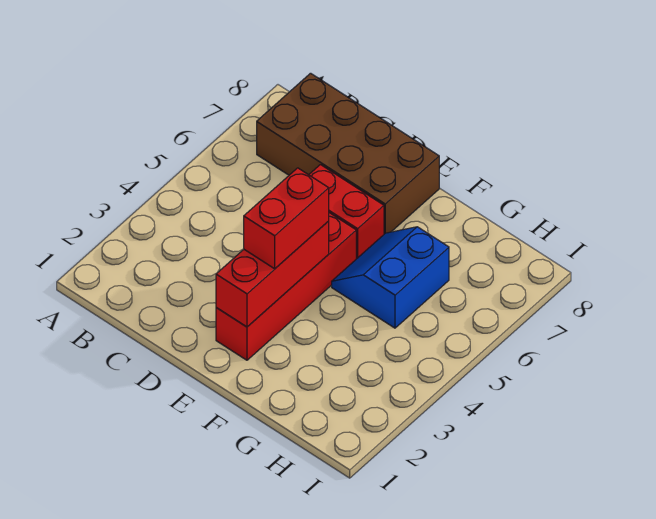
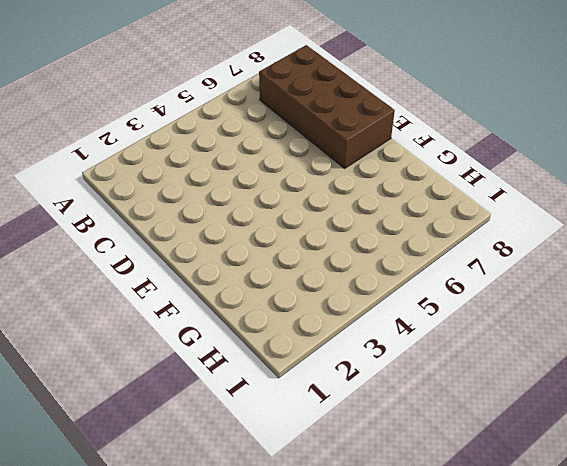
none -> red brick D6:E6 level 1
none -> red brick E2:E5 level 1

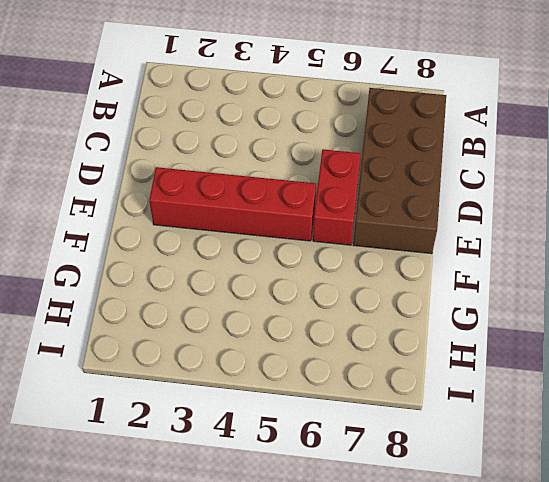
none -> blue slope F5:G6 level 1 top G
none -> red brick E2:E4 level 2

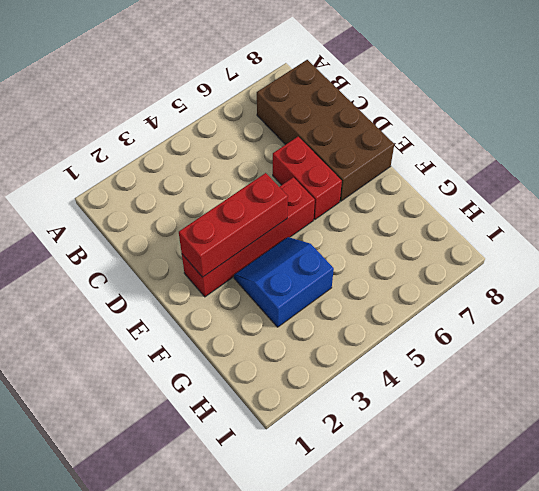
blue slope F3:G4 level 1 top G -> blue slope F5:G6 level 1 top G
none -> red brick E3:E4 level 3

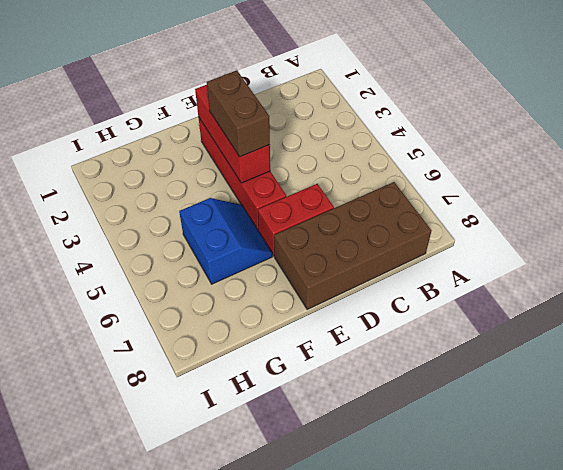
brown brick E3:E4 level 3 -> red brick E3:E4 level 3

